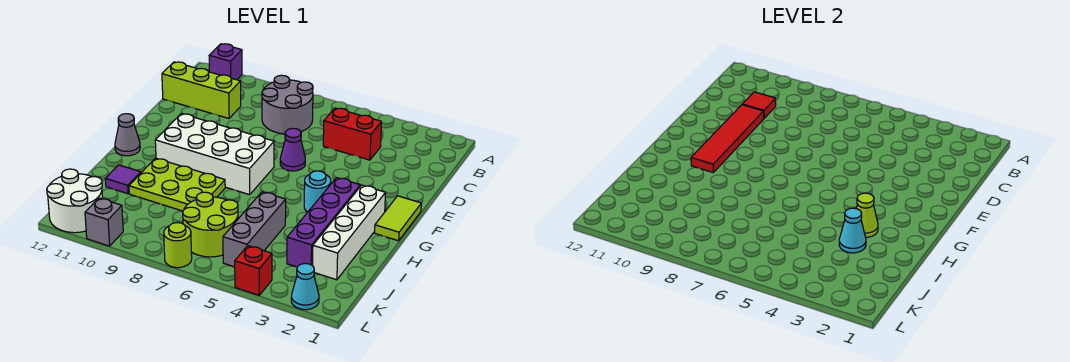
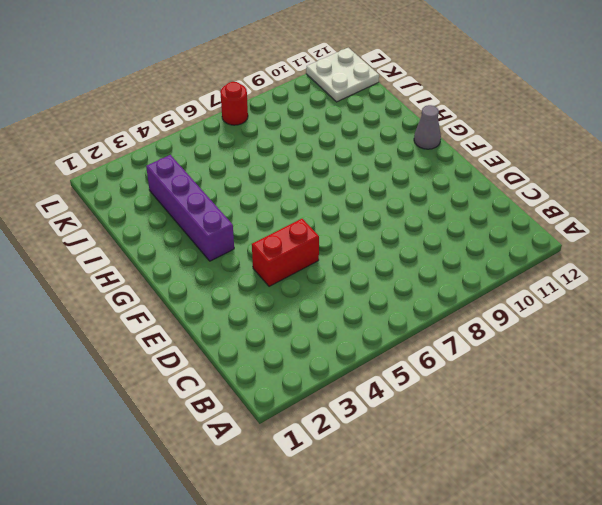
red brick E4:E5 level 1 -> red brick C4:C5 level 1
white plate K11:L12 level 1 -> white round brick K11:L12 level 1
red round brick L7 level 1 -> lime round brick L7 level 1
none -> purple brick A11 level 1
none -> grey round brick B7:C8 level 1
none -> lime brick C10:C12 level 1

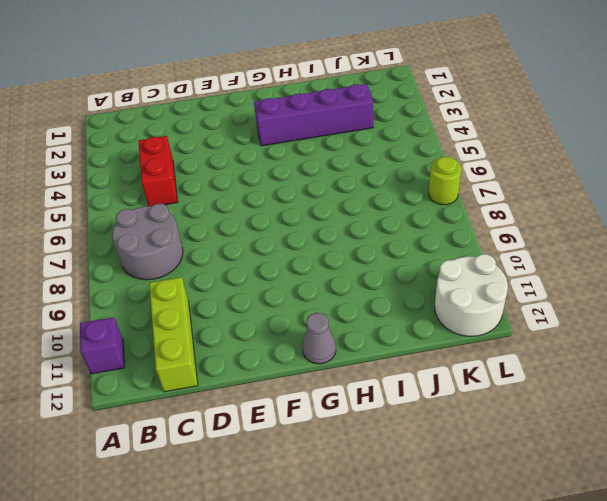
none -> purple cone E6 level 1
none -> lime tile F1:G1 level 1
none -> white brick F7:G10 level 1

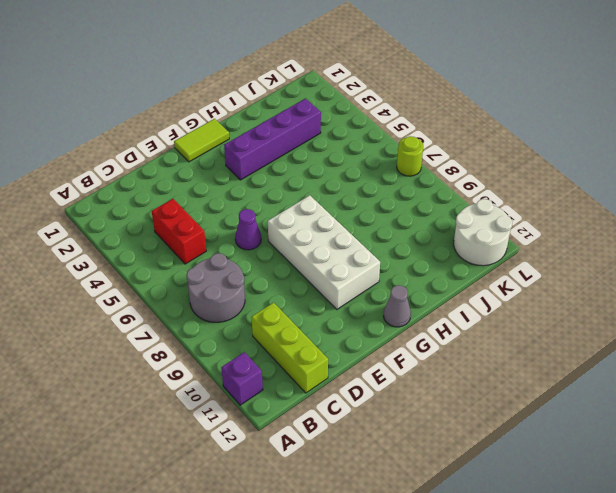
none -> white brick G2:J2 level 1
none -> cyan round brick G4 level 1
none -> lime plate H8:I10 level 1

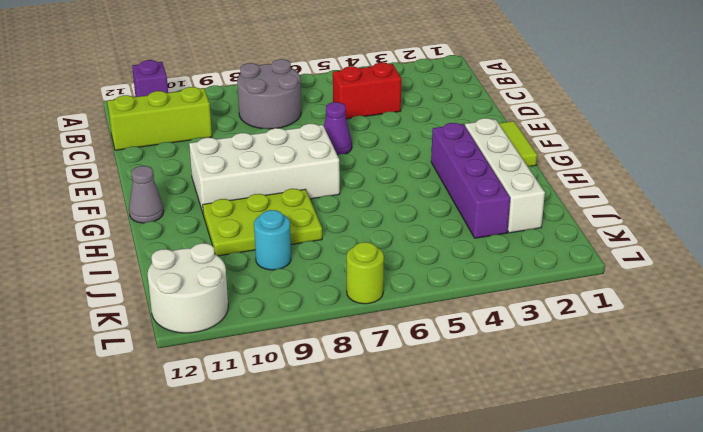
cyan round brick J9 level 1 -> cyan round brick G4 level 1
none -> grey brick I5:K5 level 1
none -> purple tile I11 level 1
none -> lime round brick J6:K7 level 1

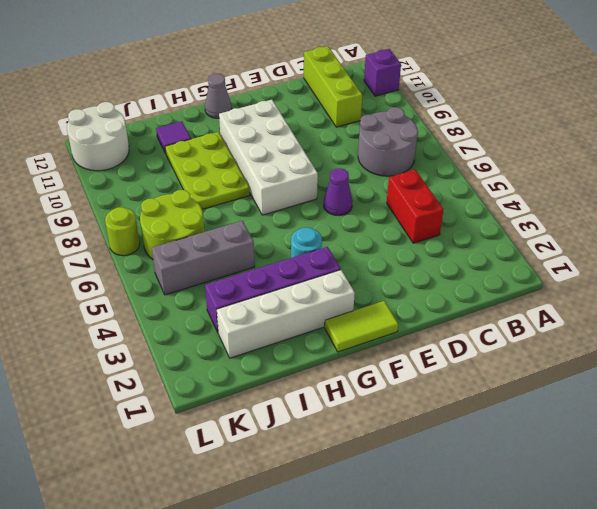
none -> cyan cone L2 level 1
none -> red brick L4 level 1
none -> grey brick L10 level 1

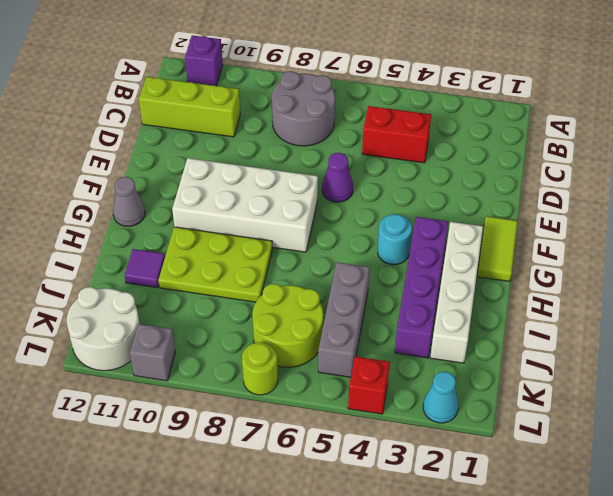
none -> red tile C10 level 2
none -> red tile D10:G10 level 2
none -> lime cone H3 level 2

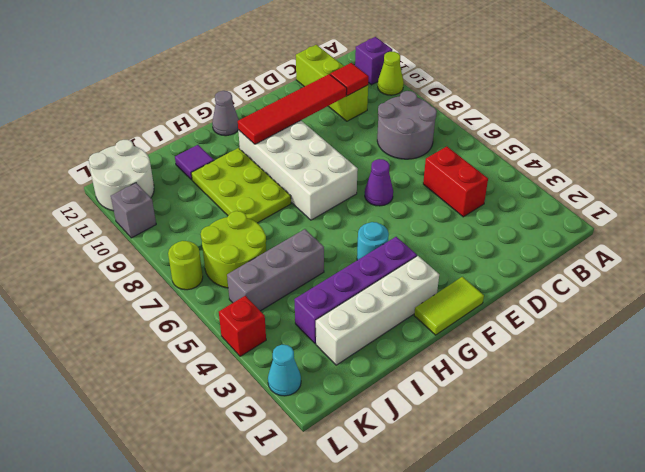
lime cone A10 level 1 -> lime cone H3 level 2
none -> cyan cone I3 level 2

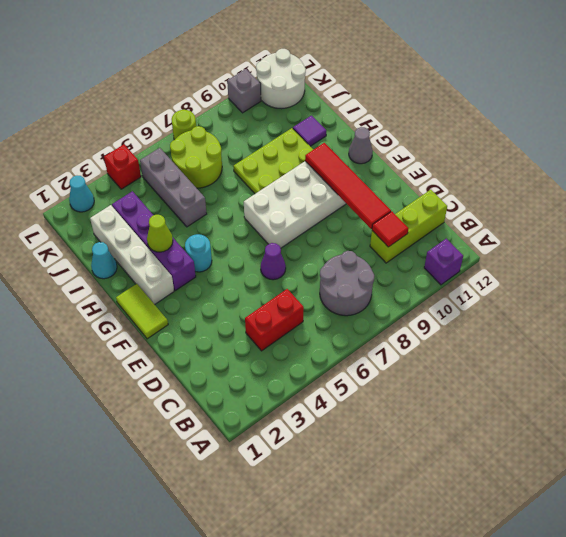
cyan cone I1 level 1 -> cyan cone I3 level 2

